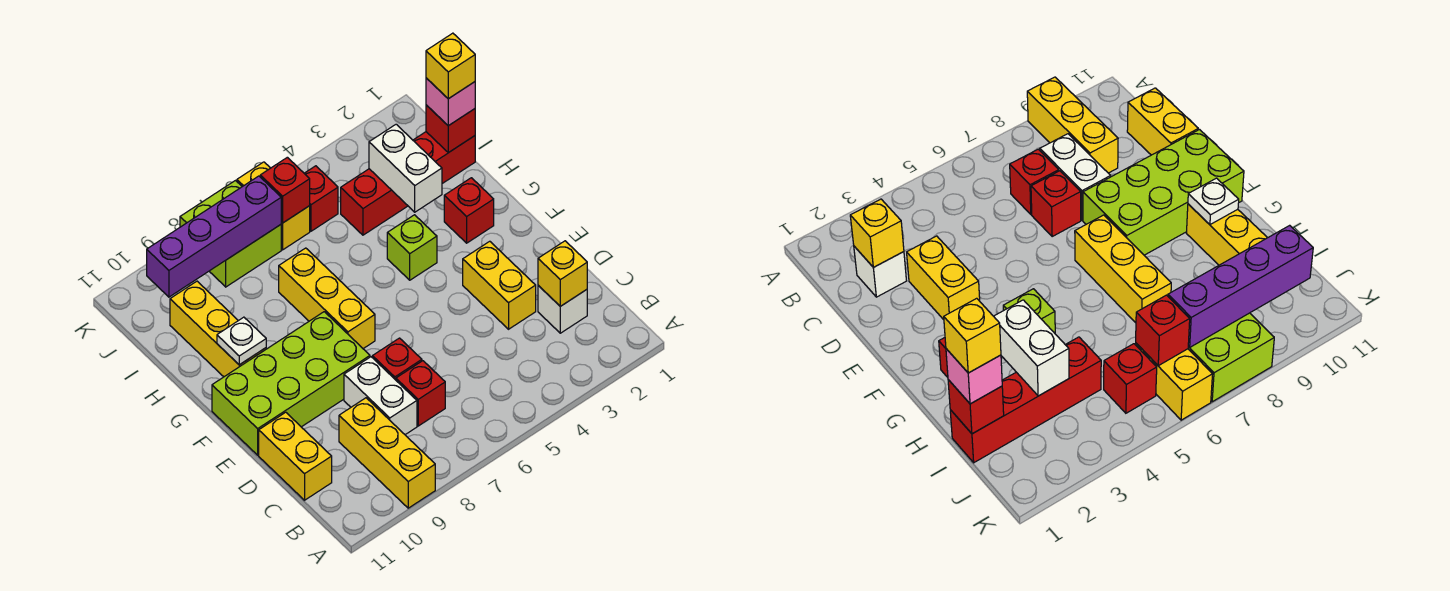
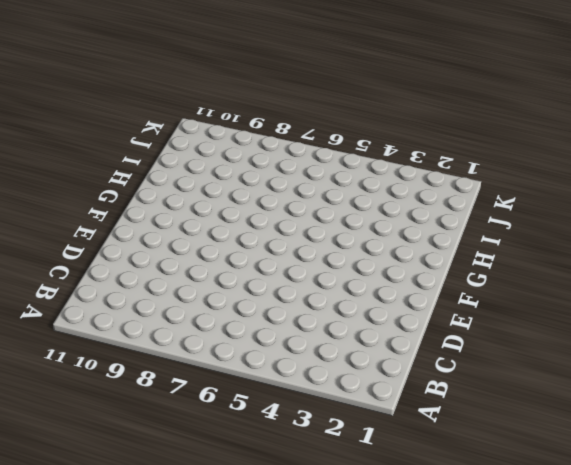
none -> yellow brick A9:C9 level 1
none -> white brick C2 level 1
none -> red brick C7 level 1

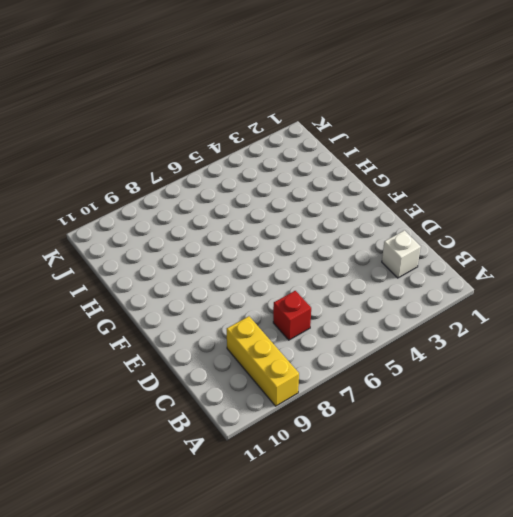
none -> white brick C8:D8 level 1
none -> yellow brick C11:D11 level 1
none -> yellow brick D3:E3 level 1

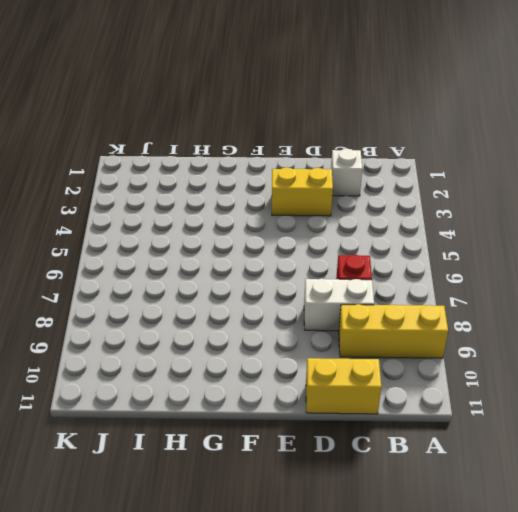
none -> red brick D7 level 1
none -> lime brick E8:F11 level 1
none -> yellow brick F7:H7 level 1

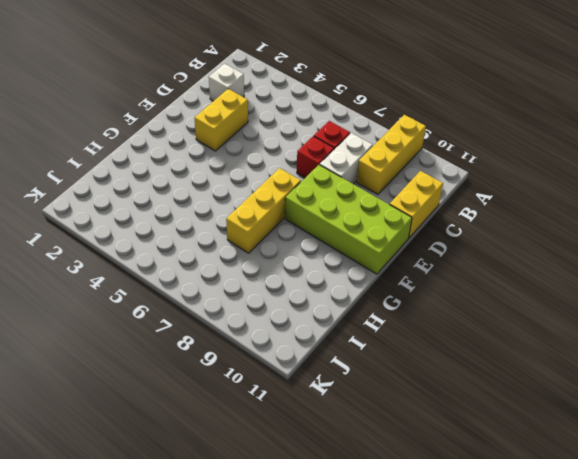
none -> red brick G2 level 1
none -> lime brick G4 level 1
none -> yellow brick G10:I10 level 1

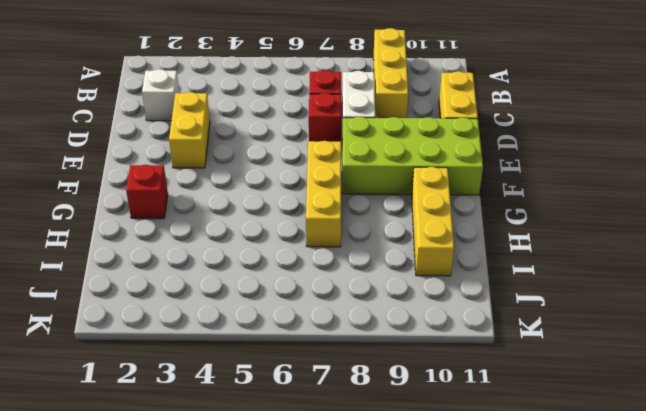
none -> lime brick G4 level 1
none -> red brick I1:I4 level 1
none -> red brick J5 level 1

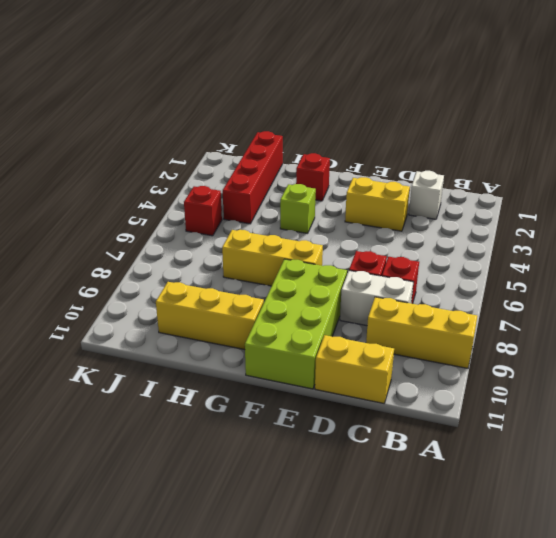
none -> yellow brick J6:K6 level 1
none -> lime brick J7:K8 level 1
none -> yellow brick C2 level 2

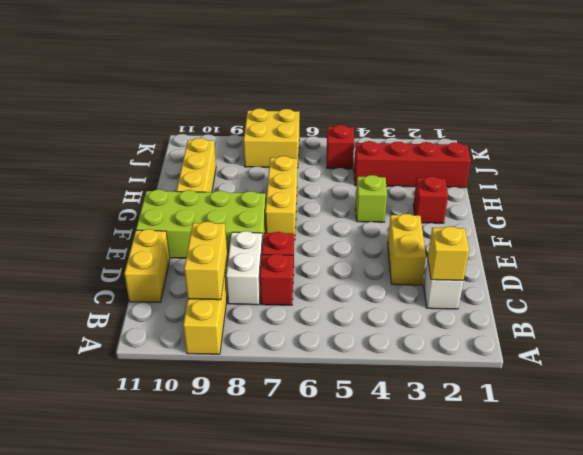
yellow brick B9:C9 level 2 -> yellow brick J6:K6 level 1
yellow brick J7:K8 level 1 -> lime brick J7:K8 level 1
none -> white plate G10 level 2
none -> white brick H3:I3 level 2
none -> red brick I1 level 2

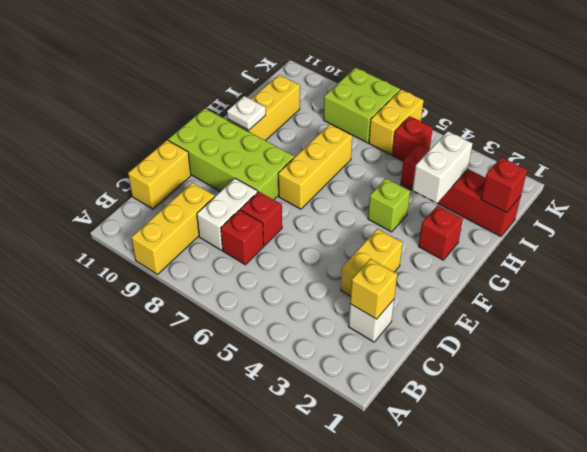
none -> red brick J6 level 2
none -> purple brick J7:J10 level 2
none -> pink brick I1 level 3

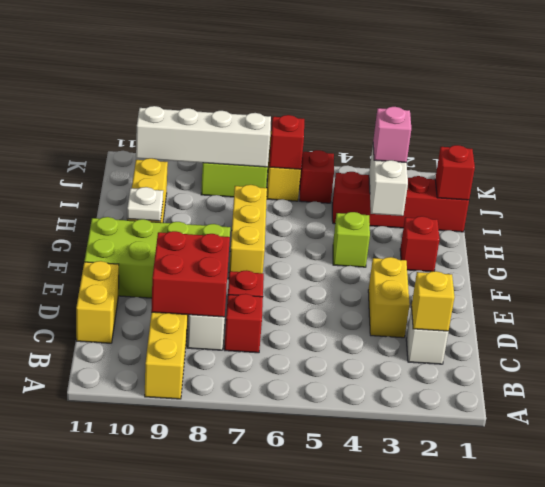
red brick C8:D9 level 2 -> none
pink brick I3 level 3 -> pink brick I1 level 3
white brick J7:J10 level 2 -> purple brick J7:J10 level 2
none -> yellow brick I1 level 4

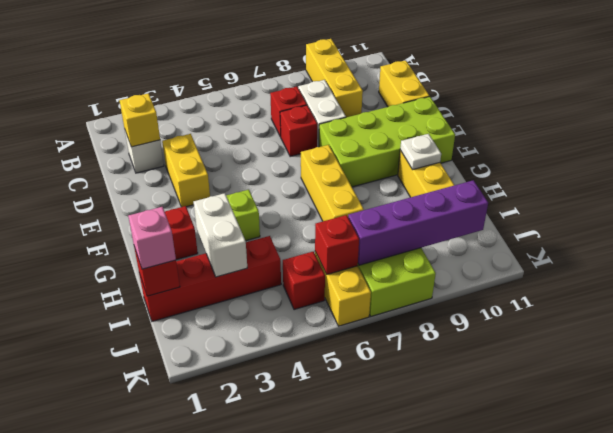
none -> yellow brick I1 level 4

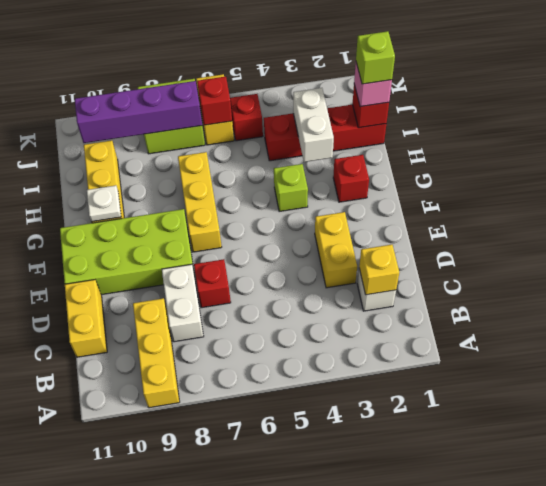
lime brick I1 level 4 -> yellow brick I1 level 4
none -> red brick C7 level 1

